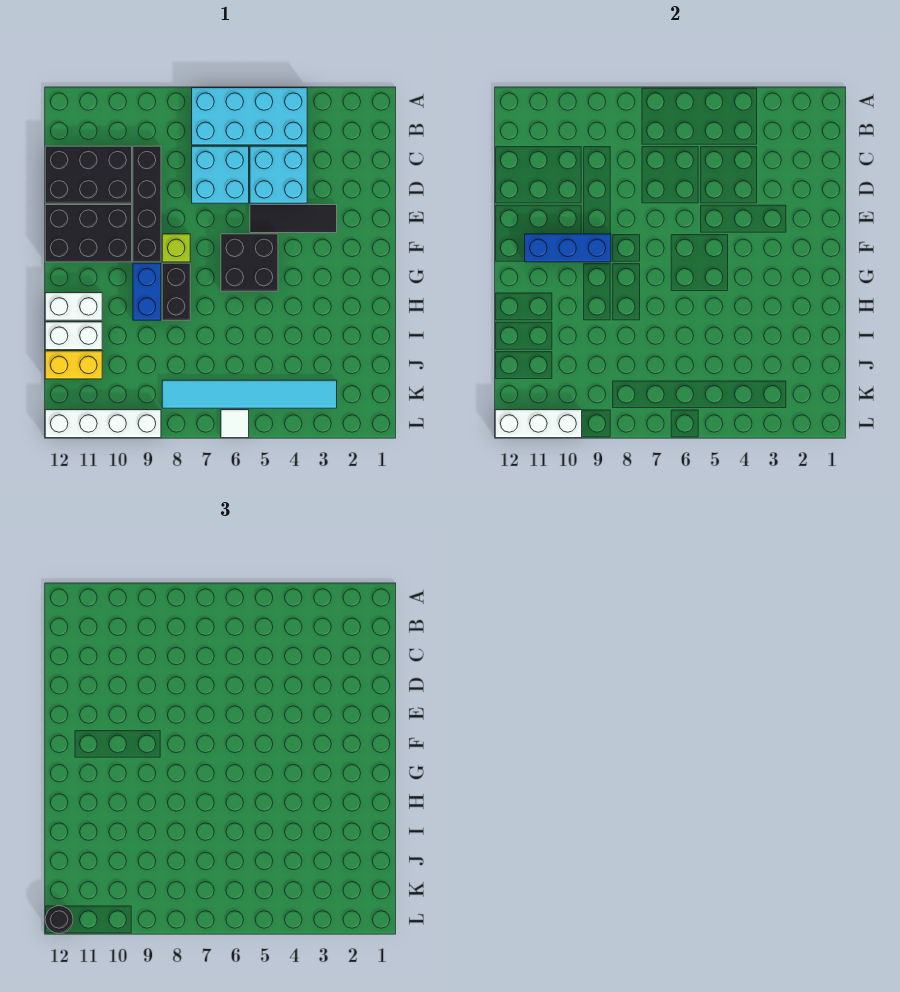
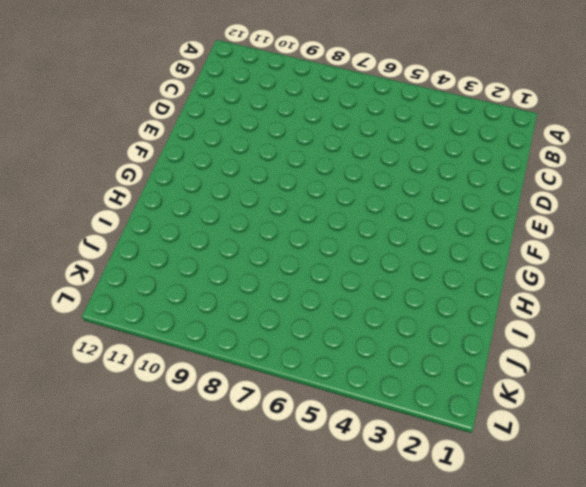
none -> cyan brick A4:B7 level 1
none -> cyan brick C4:D5 level 1
none -> cyan brick C6:D7 level 1

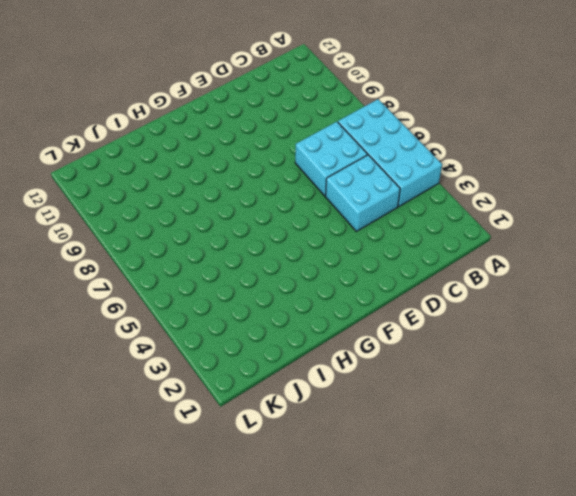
none -> black brick C9:F9 level 1
none -> black brick C10:D12 level 1
none -> black tile E3:E5 level 1

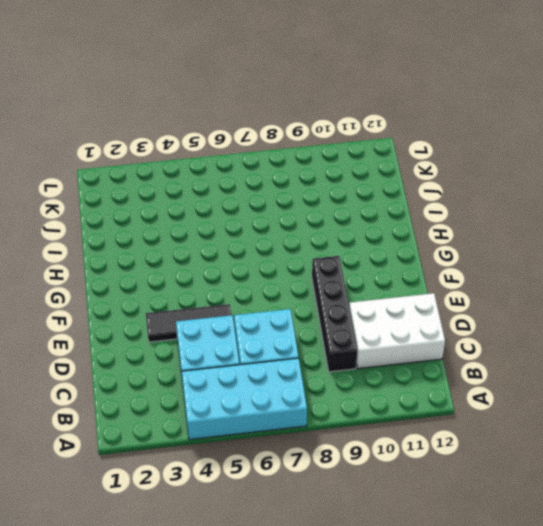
white brick C10:D12 level 1 -> black brick C10:D12 level 1
none -> black brick E10:F12 level 1
none -> black brick F5:G6 level 1
none -> lime brick F8 level 1

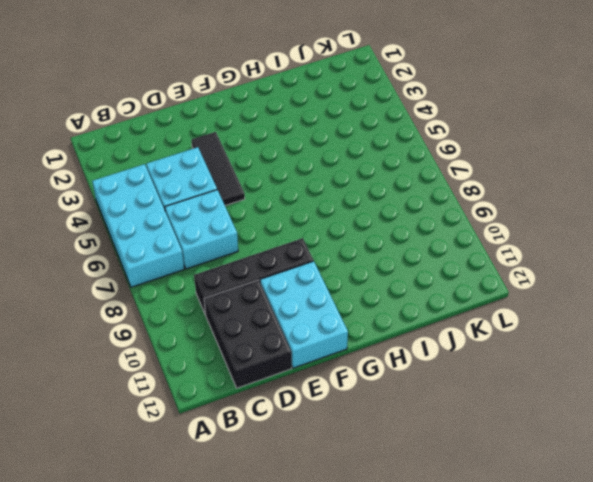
cyan brick E10:F12 level 1 -> black brick E10:F12 level 1
none -> black brick F5:G6 level 1
none -> lime brick F8 level 1
none -> black brick G8:H8 level 1

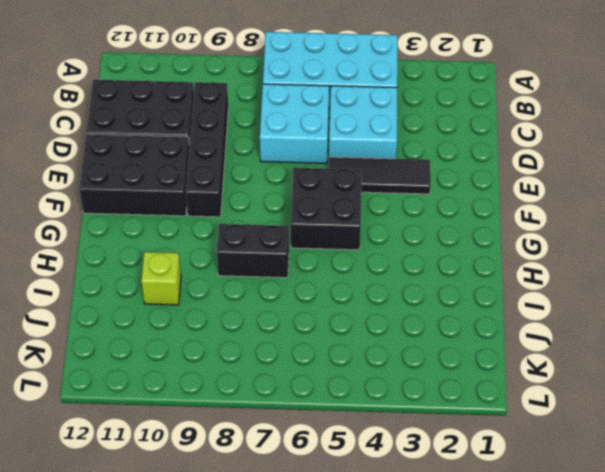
black brick H7:H8 level 1 -> black brick G8:H8 level 1
lime brick I10 level 1 -> lime brick F8 level 1
none -> blue brick G9:H9 level 1
none -> white brick H11:H12 level 1
none -> white brick I11:I12 level 1

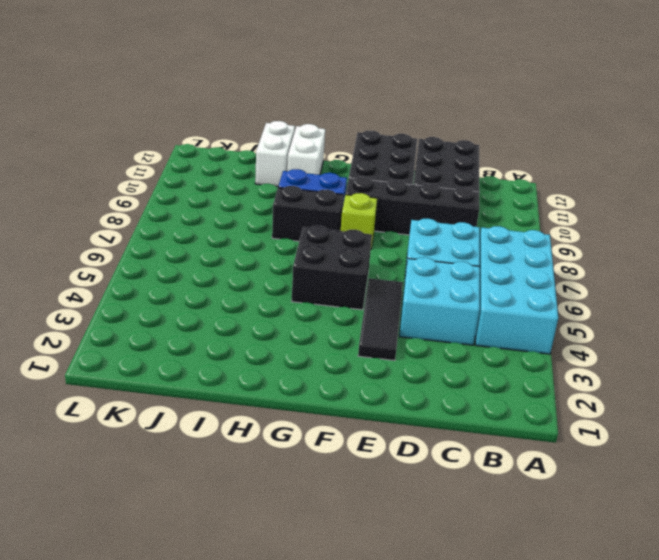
none -> yellow brick J11:J12 level 1
none -> cyan tile K3:K8 level 1
none -> white tile L6 level 1

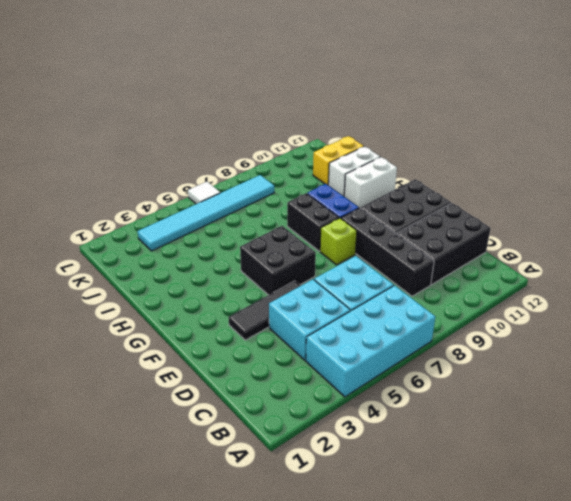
none -> white brick L9:L12 level 1
none -> blue brick F9:F11 level 2
none -> white brick L10:L12 level 2

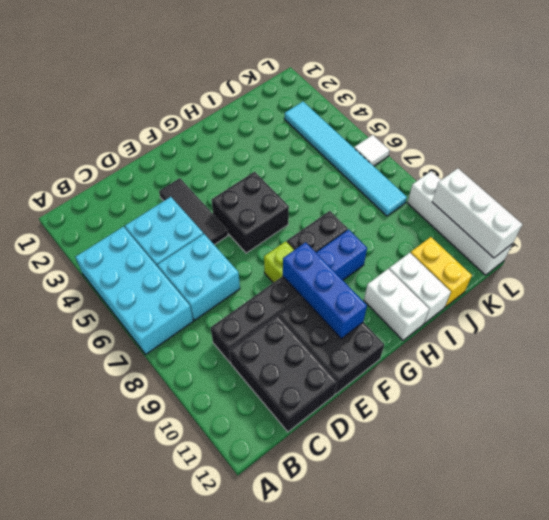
none -> black round brick L12 level 3

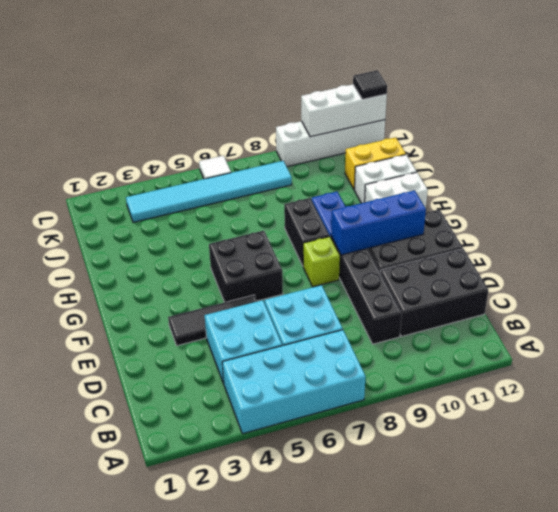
black tile L12 level 3 -> black round brick L12 level 3

